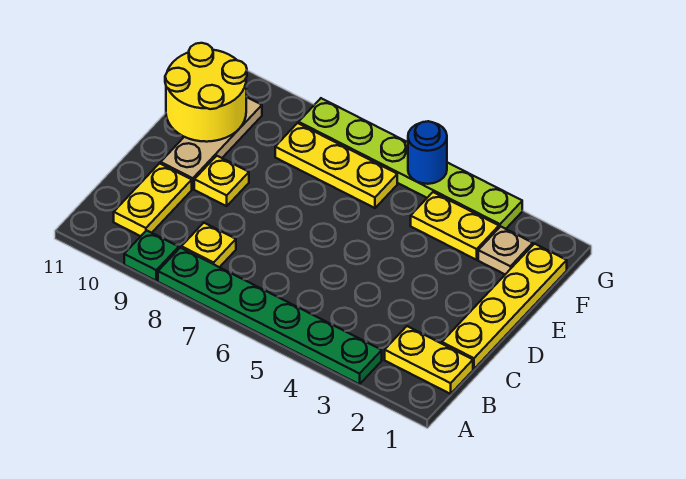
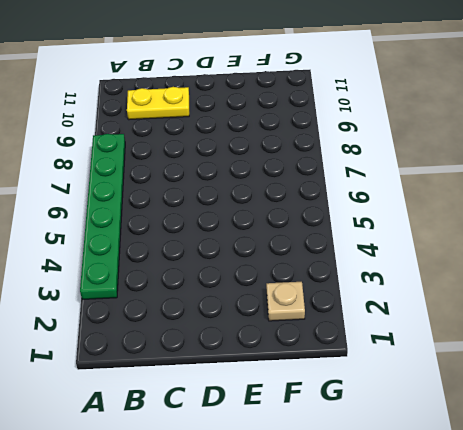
none -> green plate A9 level 1
none -> yellow plate B1:B2 level 1
none -> yellow plate B8 level 1

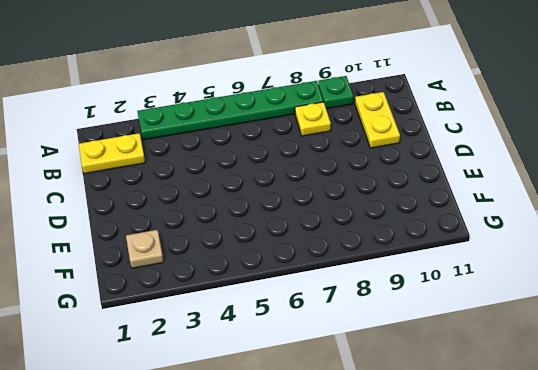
none -> yellow plate C1:F1 level 1
none -> yellow plate D9 level 1
none -> tan plate D10:F10 level 1

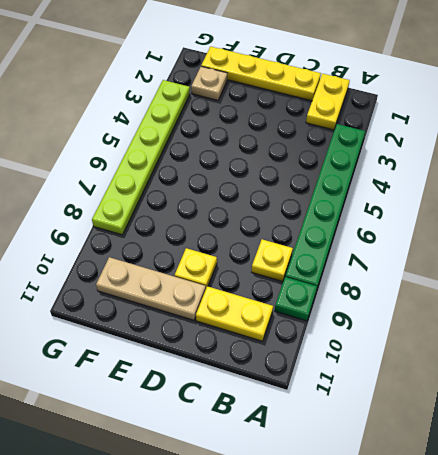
none -> yellow plate F3:F4 level 1
none -> yellow plate F6:F8 level 1
none -> yellow round brick E10:F11 level 2

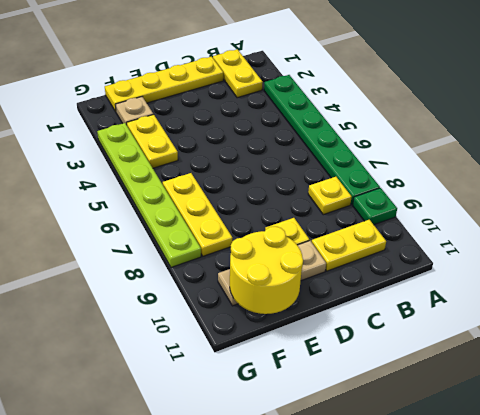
none -> blue round brick G5 level 2

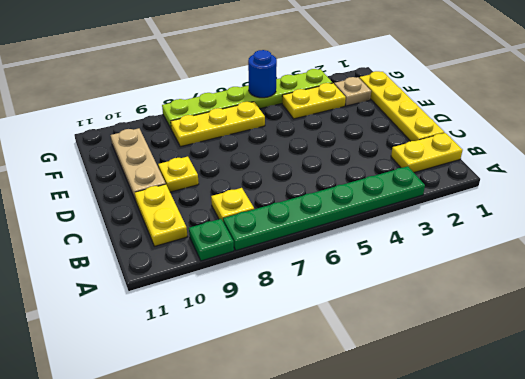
none -> yellow round brick E10:F11 level 2

